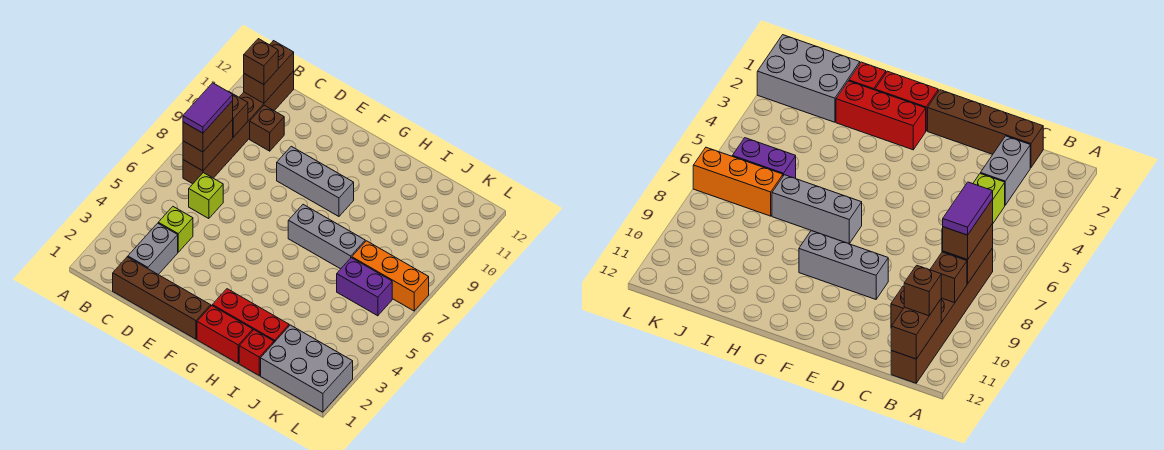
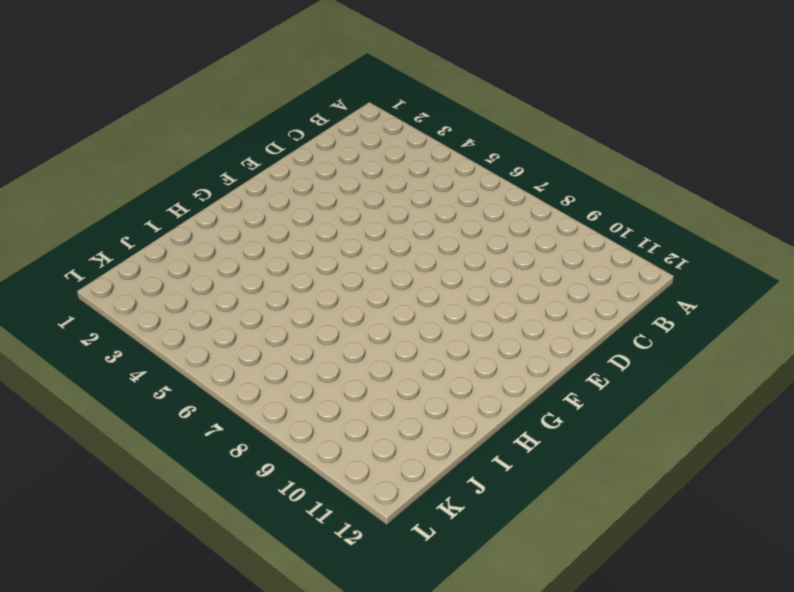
none -> brown brick B7:B12 level 1
none -> brown brick C1:F1 level 1
none -> grey brick C2:C3 level 1

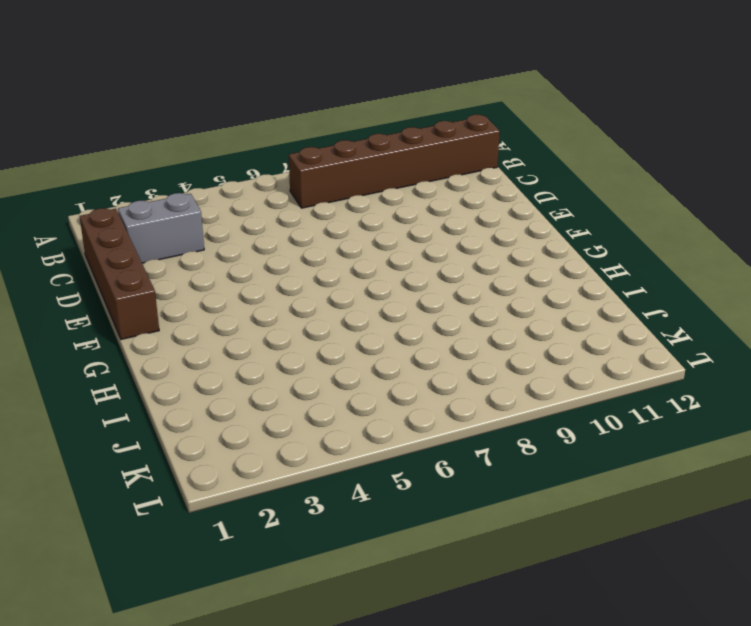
none -> lime brick C4 level 1
none -> lime brick C6 level 1
none -> brown brick C10 level 1

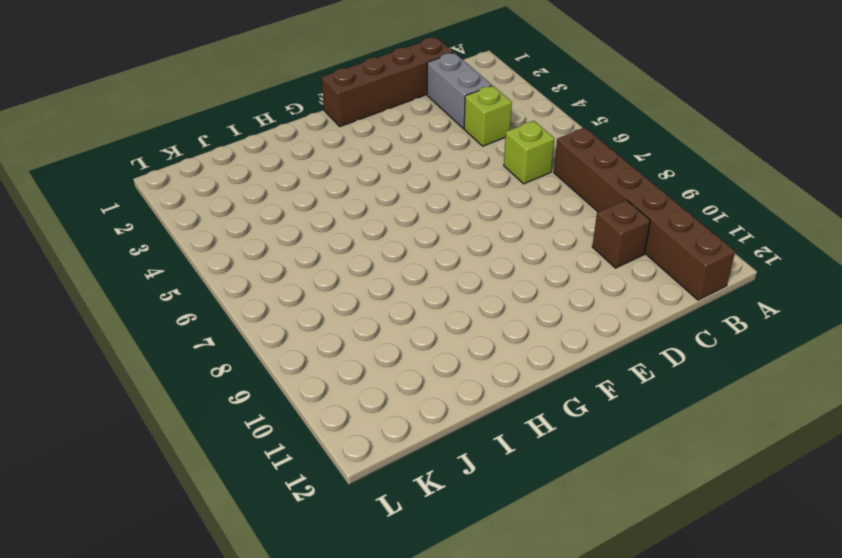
none -> grey brick E9:G9 level 1
none -> red brick G1:H1 level 1
none -> red brick G2:I2 level 1

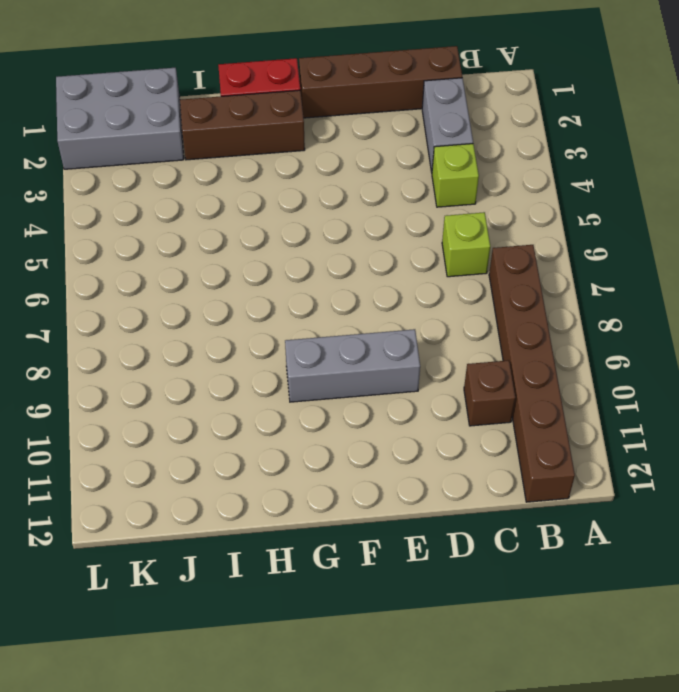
brown brick G2:I2 level 1 -> red brick G2:I2 level 1
none -> grey brick G7:I7 level 1
none -> red brick I1 level 1
none -> purple brick J6:K6 level 1

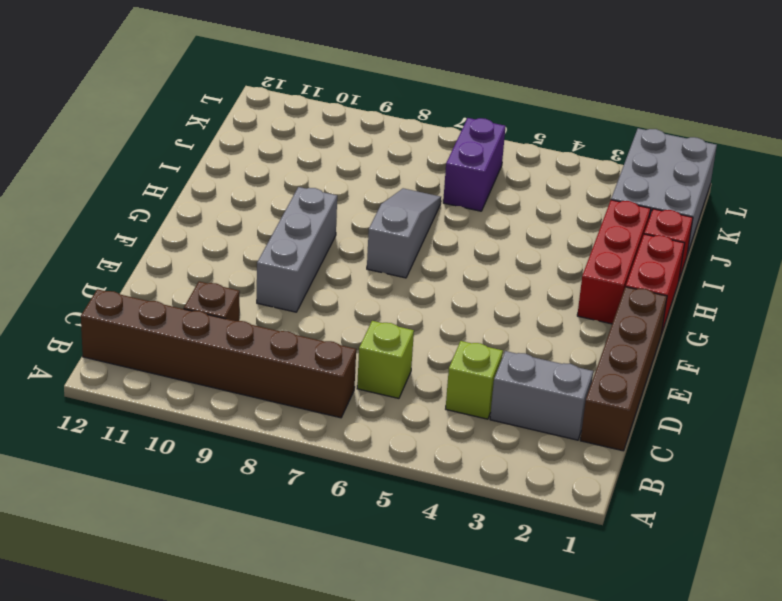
grey slope G7:I7 level 1 top G -> grey brick G7:I7 level 1
none -> orange brick J7:L7 level 1
none -> brown brick B7:B8 level 2
none -> brown brick B9 level 2

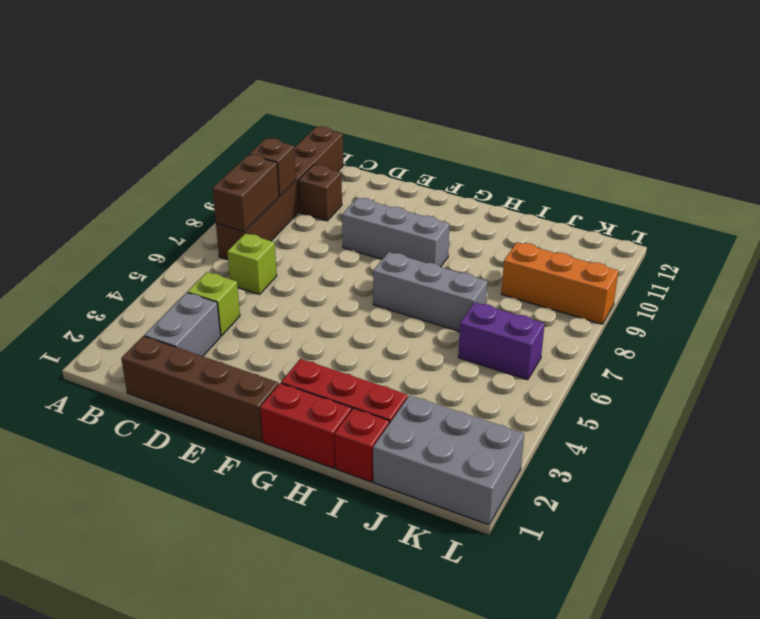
orange brick J9:L9 level 1 -> orange brick J7:L7 level 1
none -> brown brick B11:B12 level 2
none -> brown brick B7:B8 level 3
none -> brown brick B11 level 3

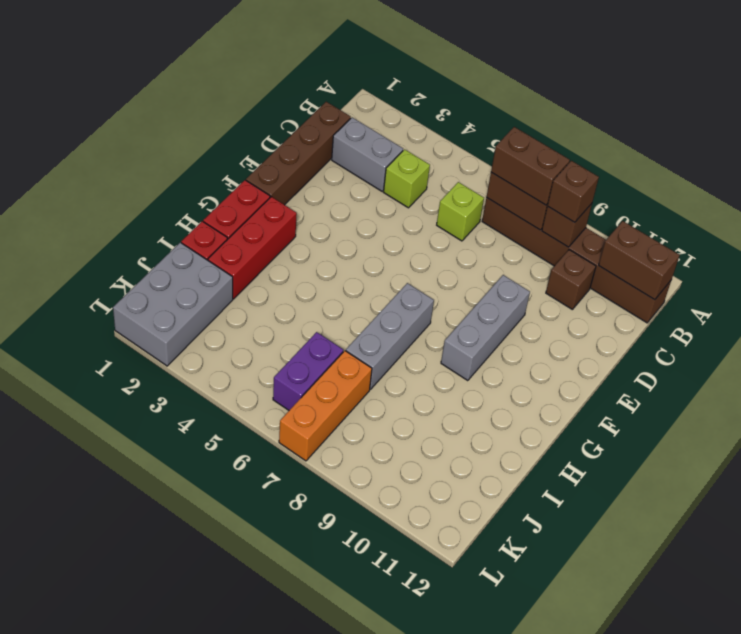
brown brick B9 level 3 -> brown brick B11 level 3
none -> purple tile B7:B8 level 4

